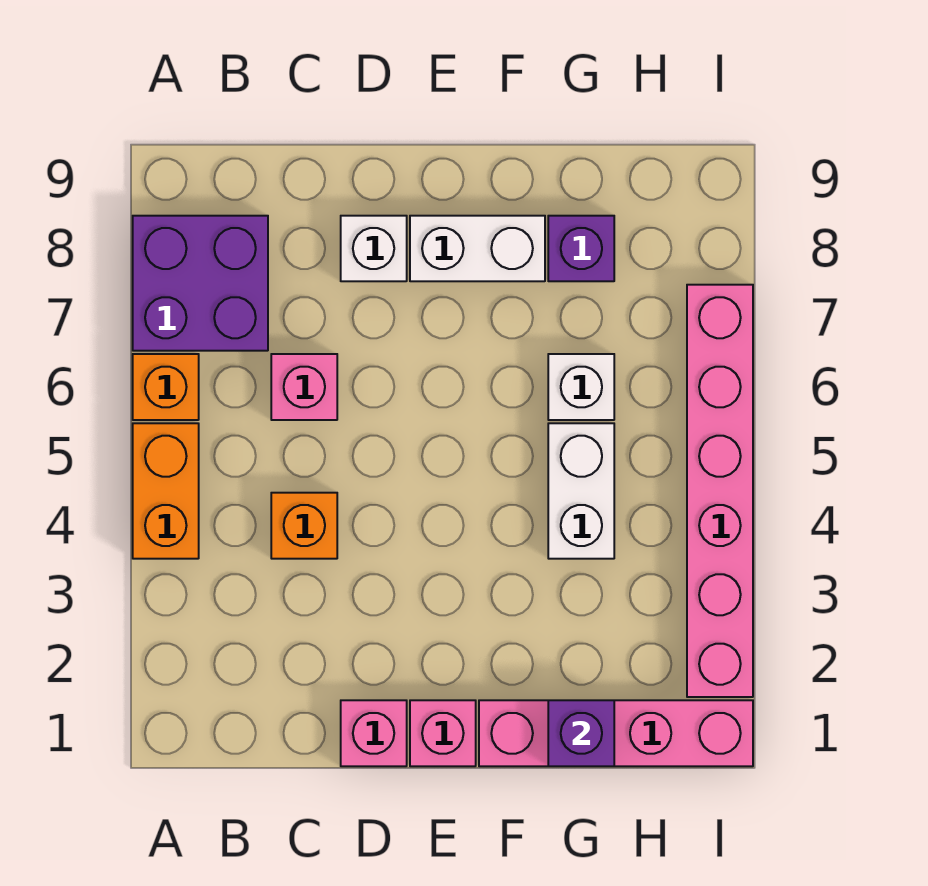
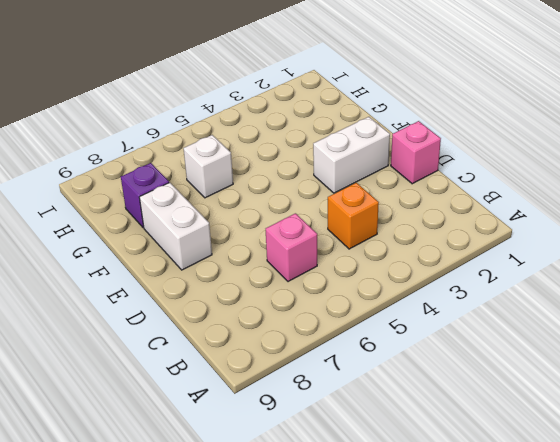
white brick E2:E3 level 1 -> white brick G4:G5 level 1
none -> orange brick A4:A5 level 1
none -> orange brick A6 level 1
none -> purple brick A7:B8 level 1

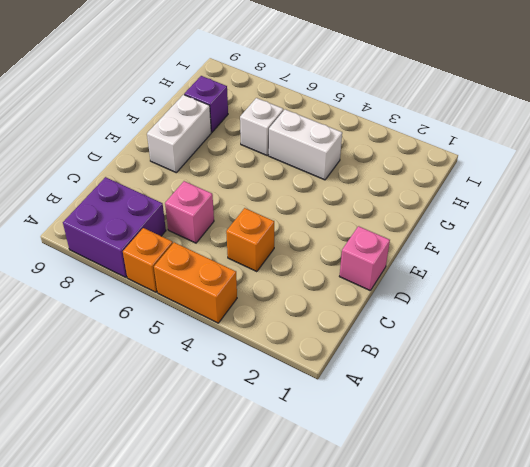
none -> white brick D8 level 1
none -> pink brick E1 level 1
none -> pink brick F1:I1 level 1

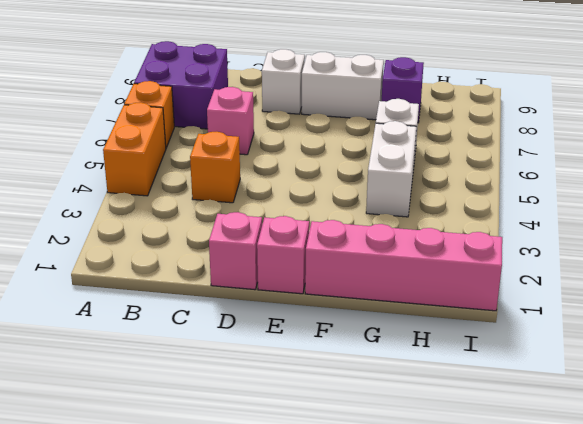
none -> pink brick I2:I7 level 1
none -> purple brick G1 level 2

